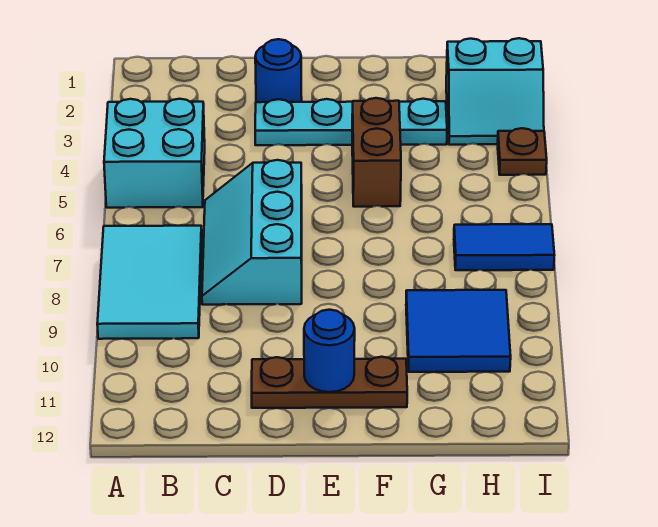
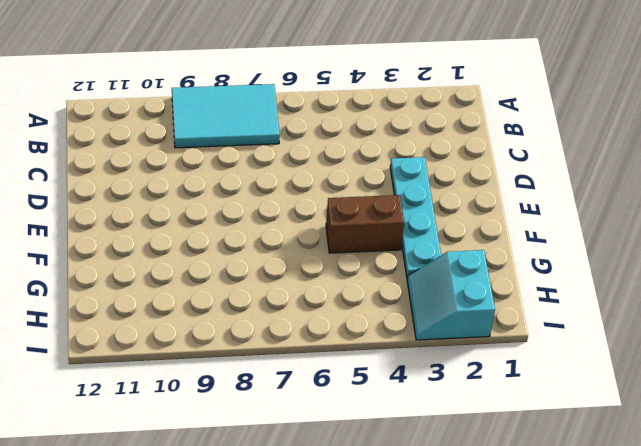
none -> cyan brick A4:B5 level 1
none -> cyan slope C6:D8 level 1 top D
none -> blue round brick D2 level 1

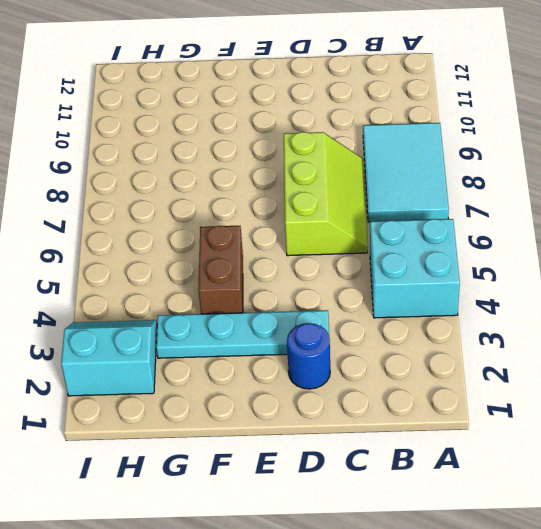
lime slope C6:D8 level 1 top D -> cyan slope C6:D8 level 1 top D
none -> brown plate D11:F11 level 1
none -> blue tile G9:H10 level 1
none -> blue tile H7:I7 level 1

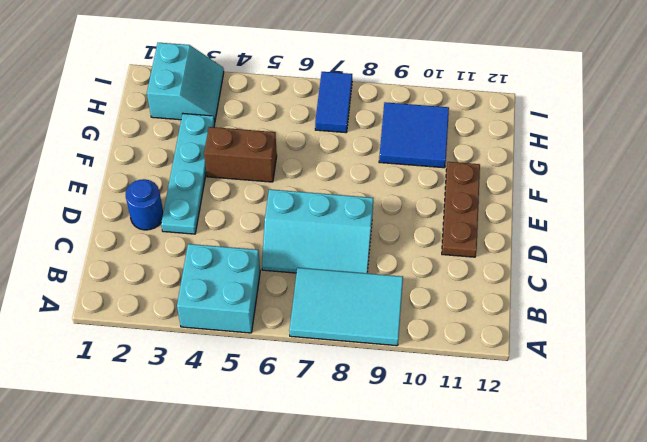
none -> brown plate I4 level 1
none -> blue round brick E11 level 2

